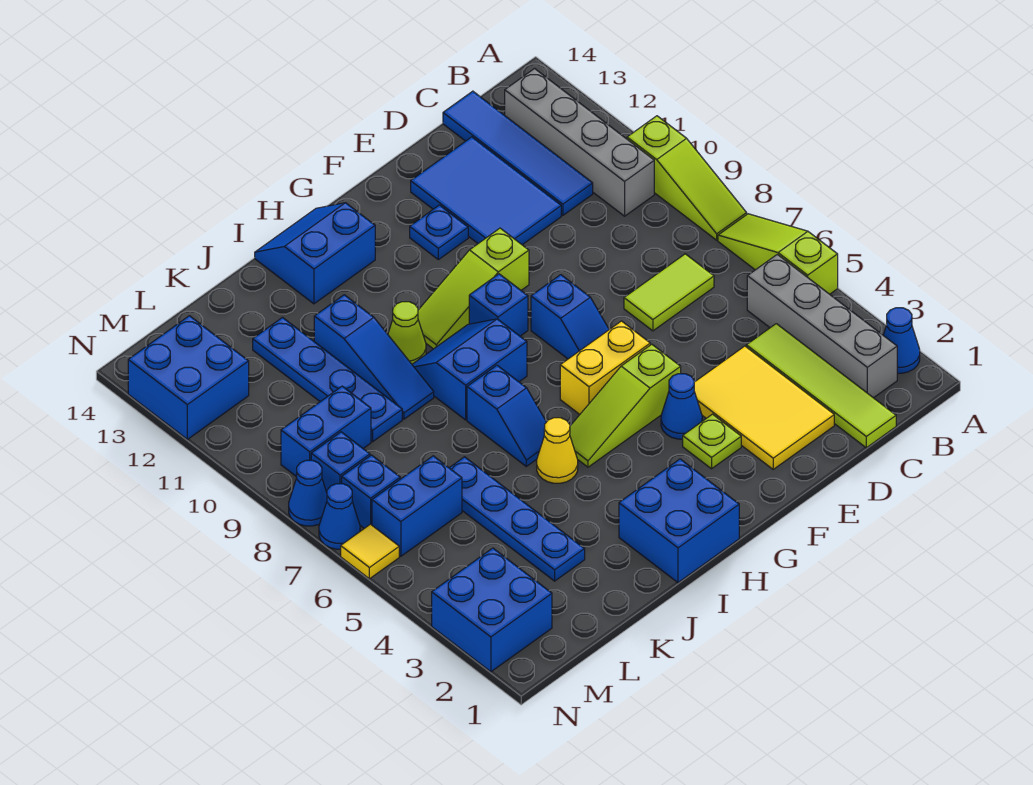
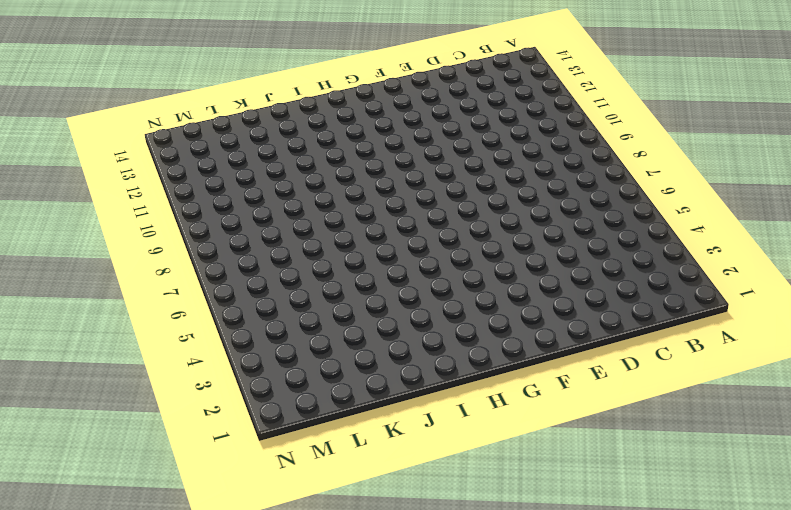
none -> blue cone A2 level 1
none -> lime slope A5:A7 level 1 top 5
none -> lime slope A8:A10 level 1 top 10
none -> grey brick B2:B5 level 1

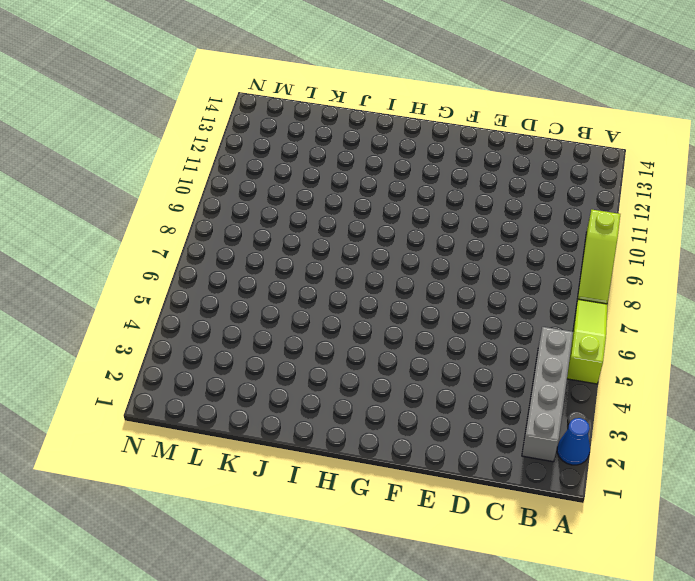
none -> grey brick B10:B13 level 1
none -> lime tile C1:C4 level 1
none -> lime tile C7:D7 level 1
none -> blue tile C11:C14 level 1

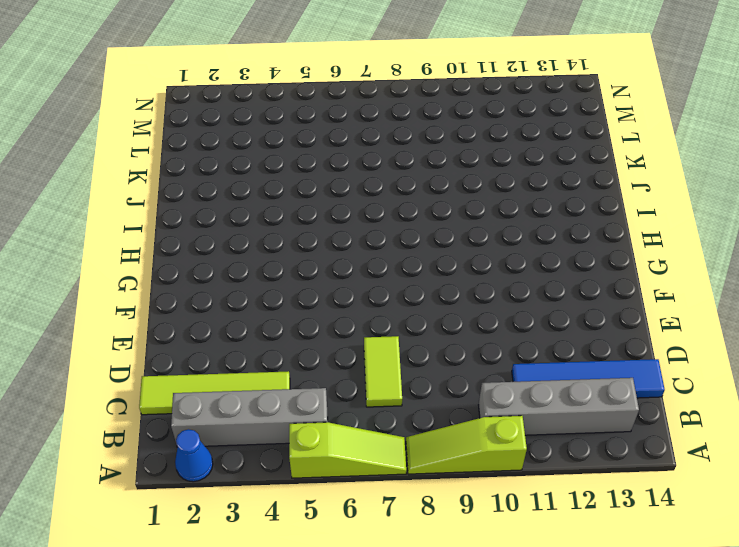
none -> yellow tile D2:E4 level 1
none -> blue tile D11:E13 level 1
none -> lime plate F3 level 1
none -> blue cone F4 level 1

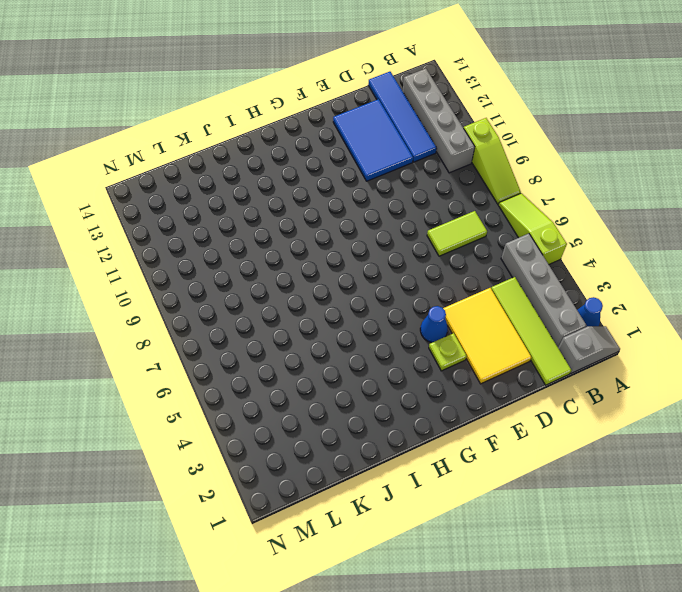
grey slope A1:B1 level 1 top B -> none
none -> lime slope F5:H5 level 1 top F
none -> yellow brick F6:G6 level 1
none -> blue slope F7:F8 level 1 top 8
none -> lime slope F10:H10 level 1 top F

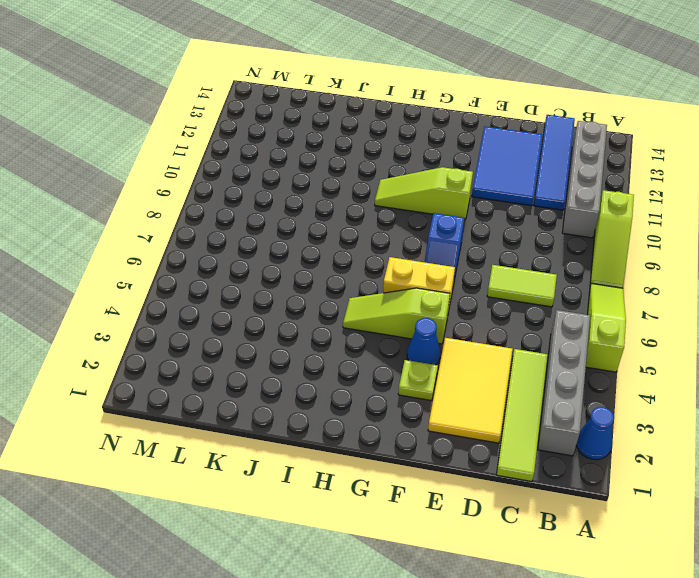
none -> blue plate F12 level 1
none -> blue brick G9 level 1
none -> blue brick H1:I2 level 1
none -> blue slope H8:I9 level 1 top 8

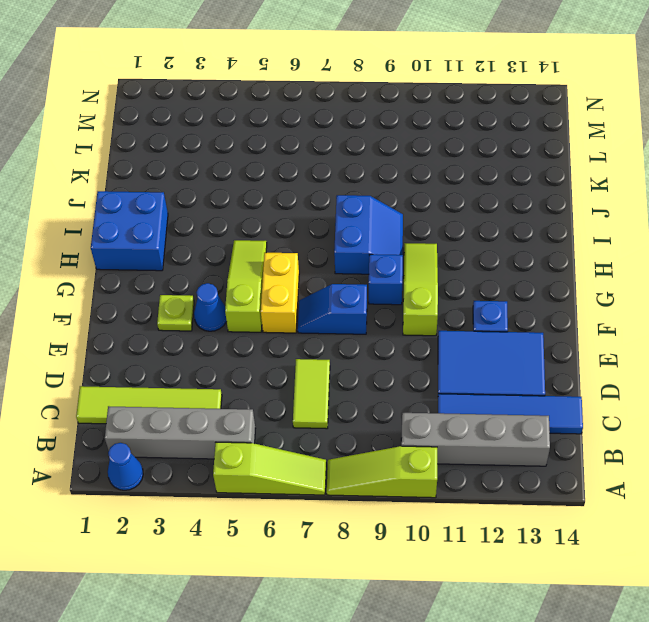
none -> yellow tile D2:E4 level 1
none -> blue slope H13:I14 level 1 top 13
none -> yellow cone I5 level 1
none -> blue slope I6:I7 level 1 top 7

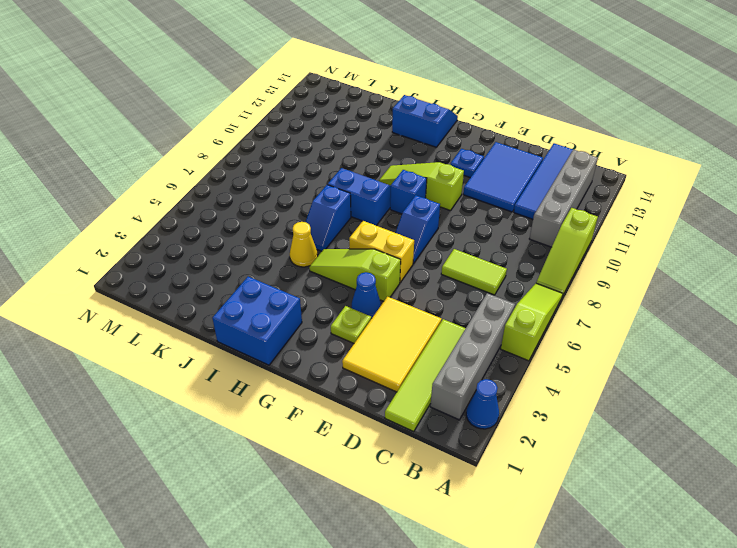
none -> lime cone I10 level 1
none -> blue slope J9:J11 level 1 top 11
none -> blue plate K3:K6 level 1
none -> blue plate K9:K12 level 1

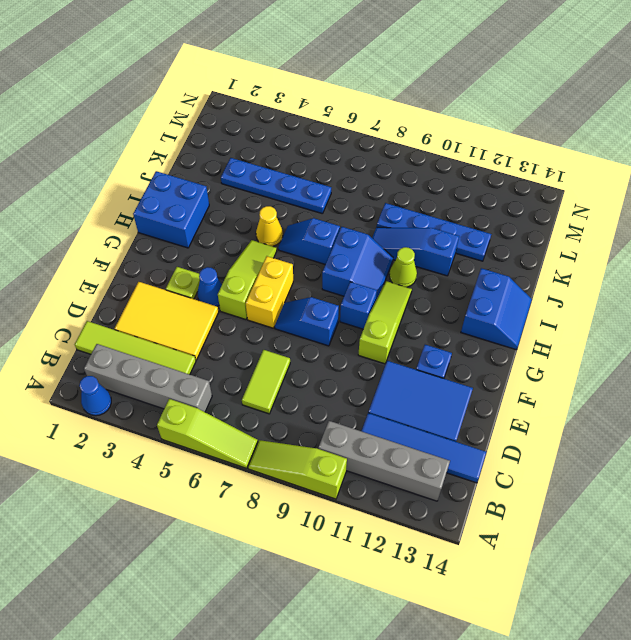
none -> blue brick L6:M6 level 1
none -> blue brick L9:M9 level 1
none -> blue brick M2:N3 level 1
none -> blue brick M7 level 1

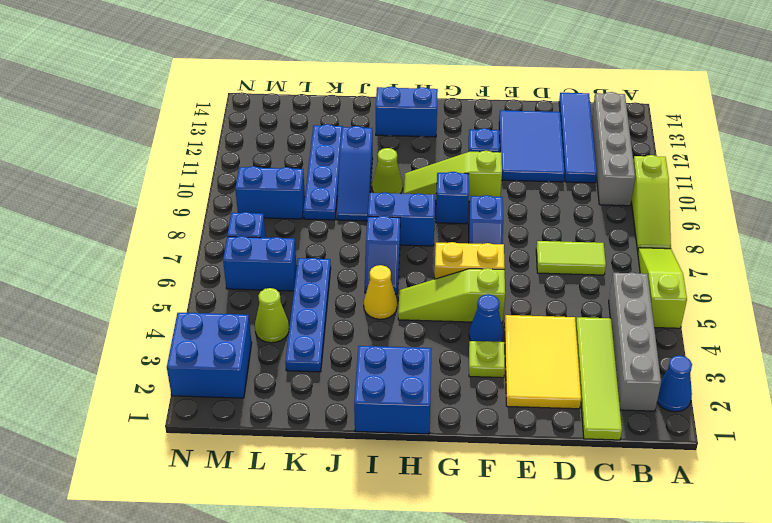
lime cone L4 level 1 -> none
none -> blue brick M8 level 1
none -> blue brick M12:N13 level 1
none -> yellow tile N6 level 1
none -> blue cone N7 level 1

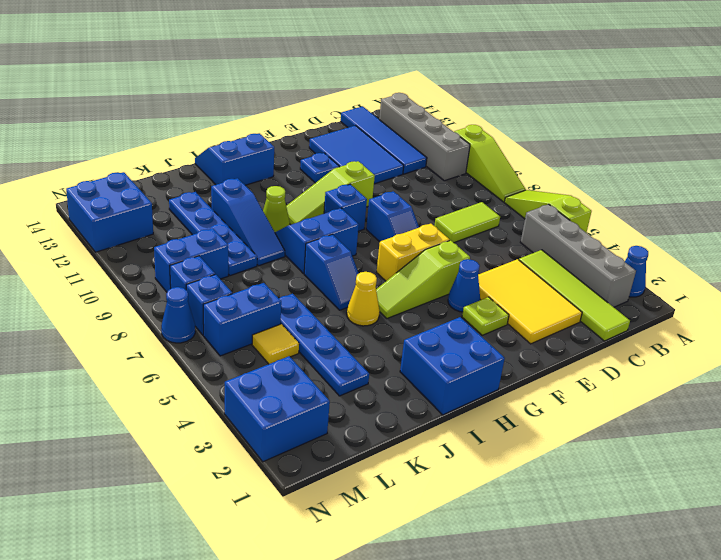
yellow tile L5 level 1 -> yellow tile N6 level 1
none -> blue cone N8 level 1

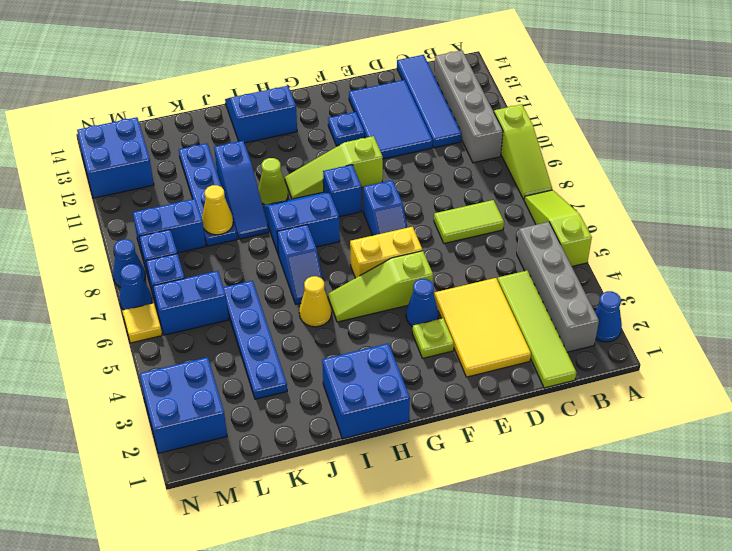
yellow cone K9 level 2 -> none

